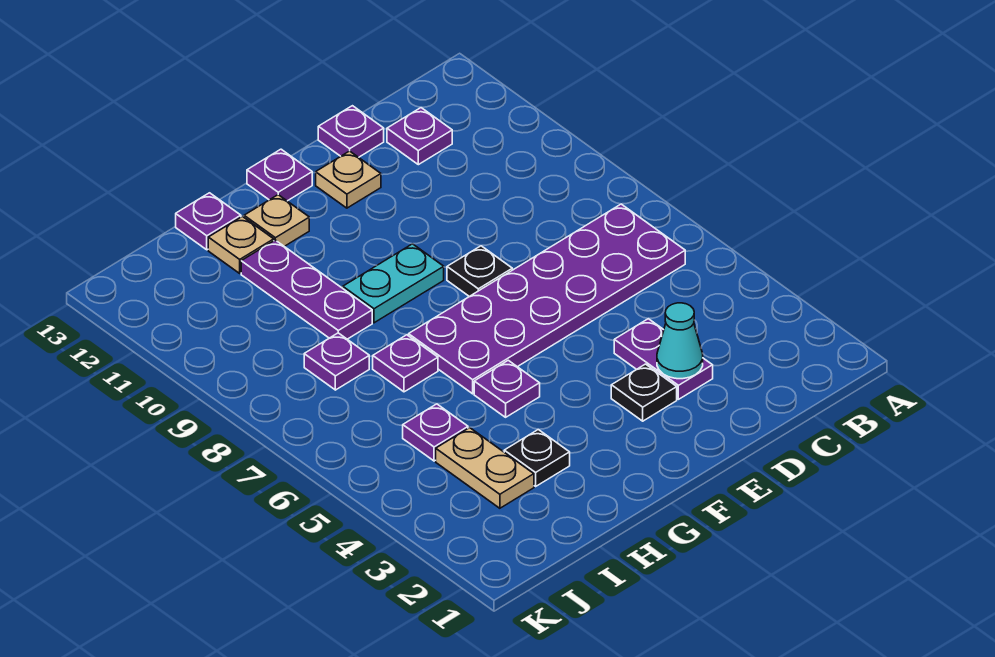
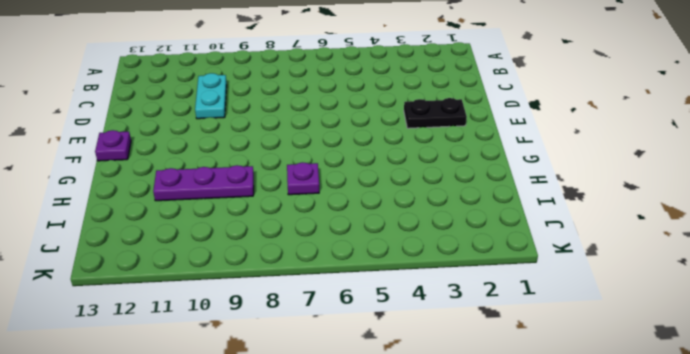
cyan plate C10:D10 level 1 -> cyan plate F9:G9 level 1
black plate E2:E3 level 1 -> black plate E3 level 1
none -> purple plate B6:G7 level 1
none -> purple plate C12 level 1
none -> purple plate D3:D4 level 1

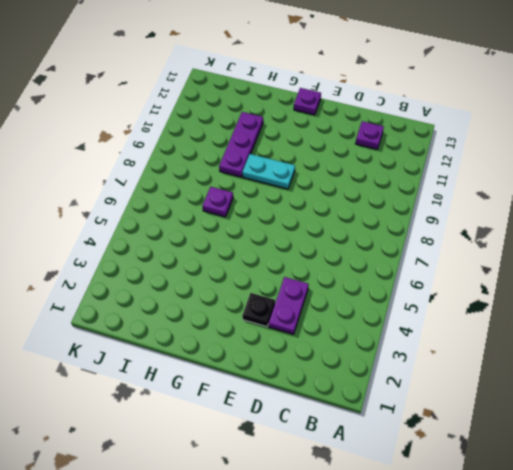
none -> purple plate B6:G7 level 1
none -> purple plate D13 level 1
none -> black plate E8 level 1

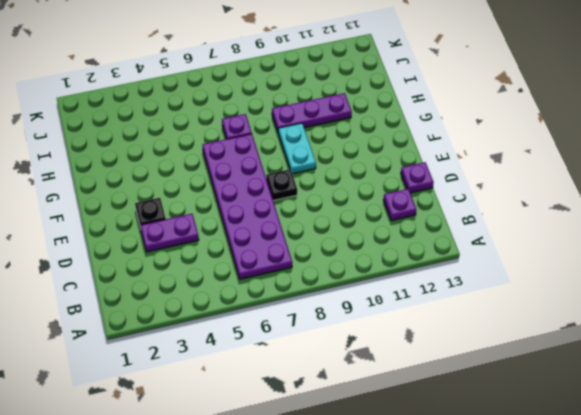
none -> tan plate E12 level 1
none -> purple plate F13 level 1
none -> purple plate G5 level 1

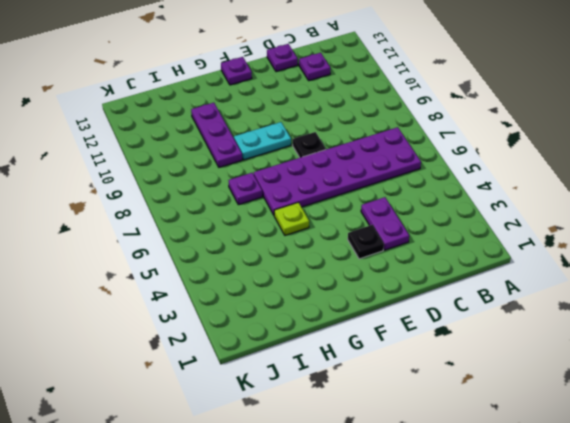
lime plate G5 level 1 -> purple plate G5 level 1
none -> tan plate E12 level 1
none -> tan plate G12 level 1
none -> black plate H3 level 1

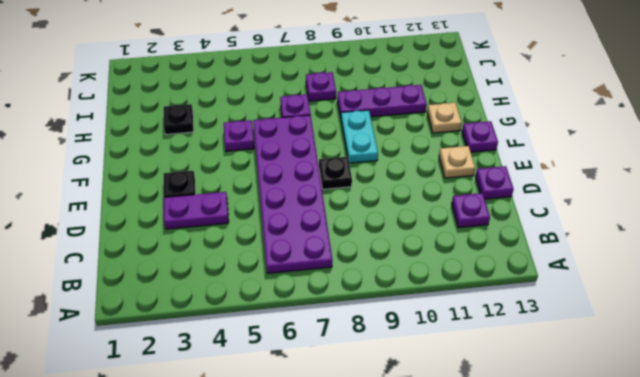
none -> tan plate H12 level 1
none -> purple plate H13 level 1
none -> tan plate I3:I4 level 1

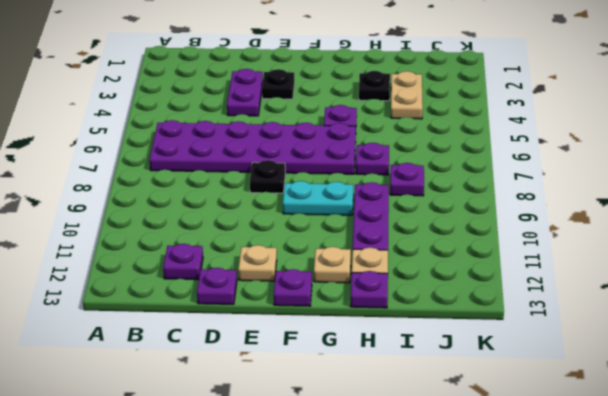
none -> purple plate I5 level 1
none -> cyan cone D3 level 2

